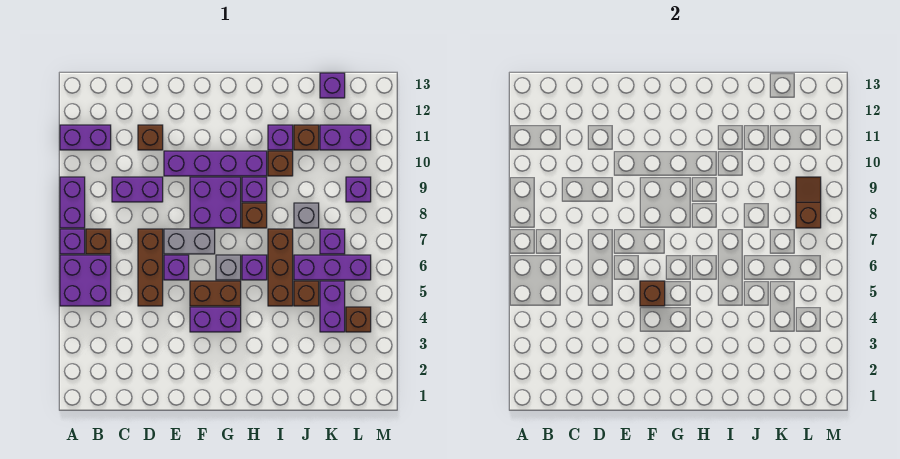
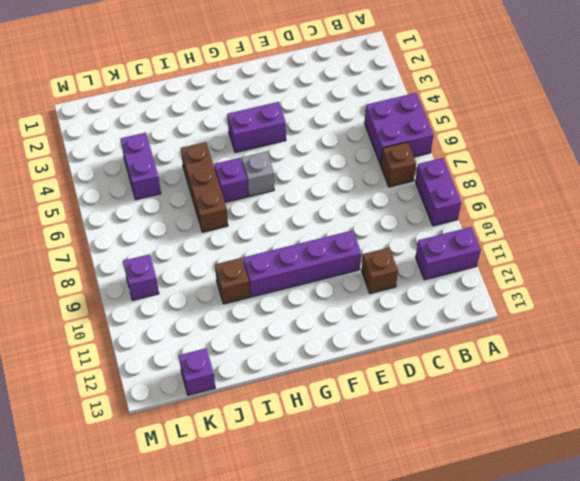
none -> purple brick A7 level 1
none -> purple brick C9:D9 level 1
none -> brown brick D5:D7 level 1
none -> purple brick E6 level 1

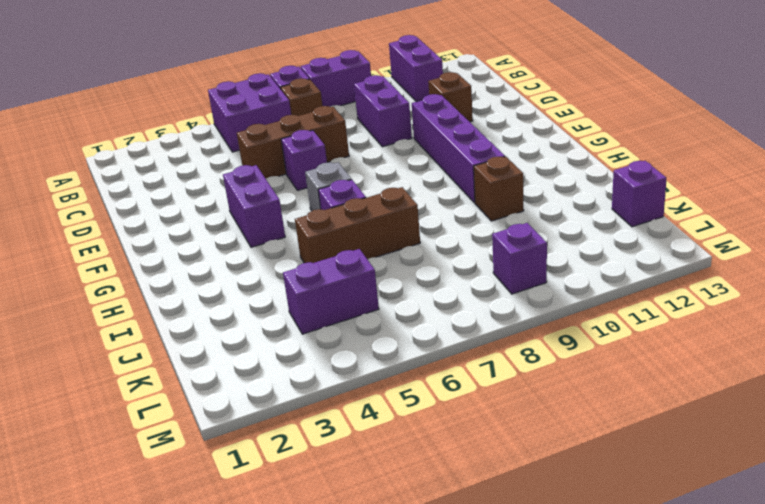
none -> grey brick E7:F7 level 1
none -> brown brick F5:G5 level 1
none -> purple brick F8:G9 level 1
none -> brown brick H8 level 1

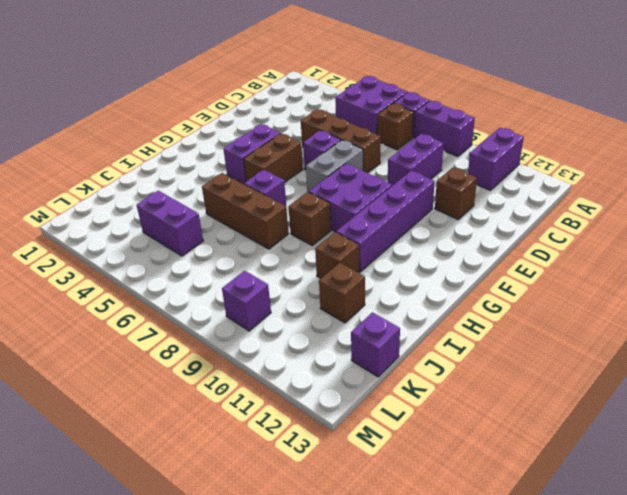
none -> grey brick G6 level 1
none -> purple brick H9 level 1
none -> purple brick I11 level 1
none -> brown brick J5 level 1

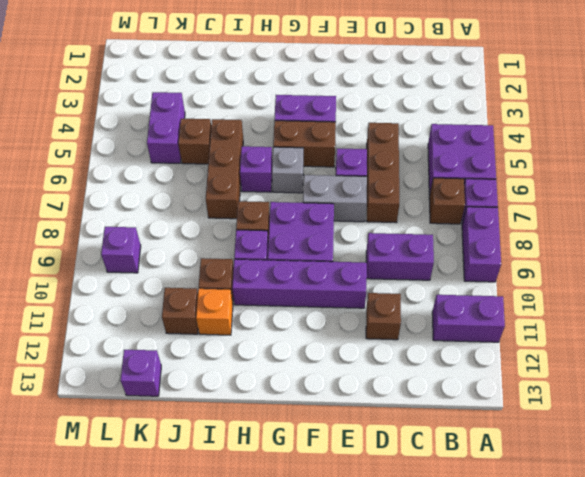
orange brick I11 level 1 -> purple brick I11 level 1
none -> purple brick J6:L6 level 1
none -> grey brick J8 level 1
none -> purple brick K7 level 1
none -> purple brick K11:L11 level 1

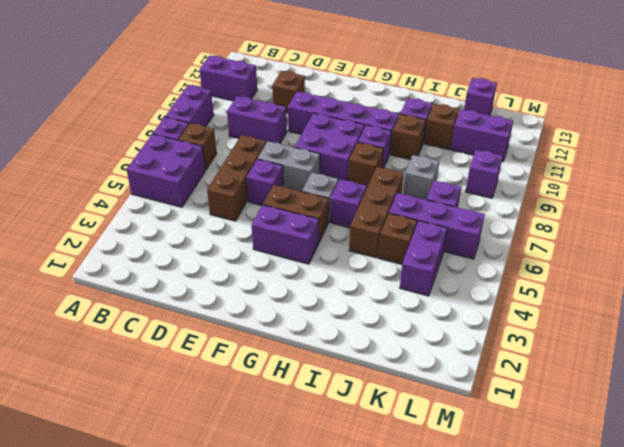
none -> brown brick L4 level 1
none -> brown brick F5 level 2
none -> brown slope L8:L9 level 2 top 8

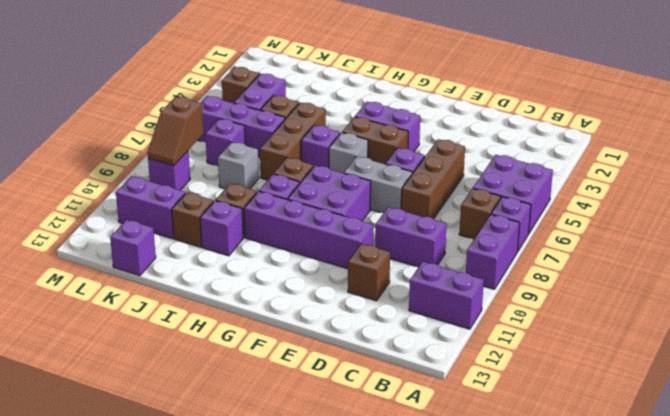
none -> brown brick F5 level 2

